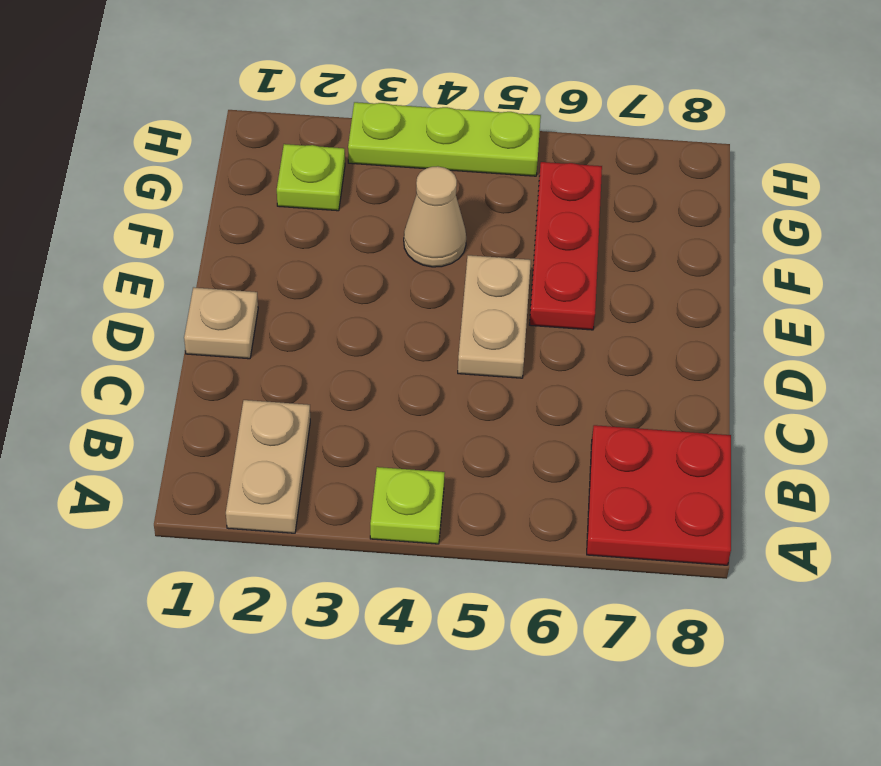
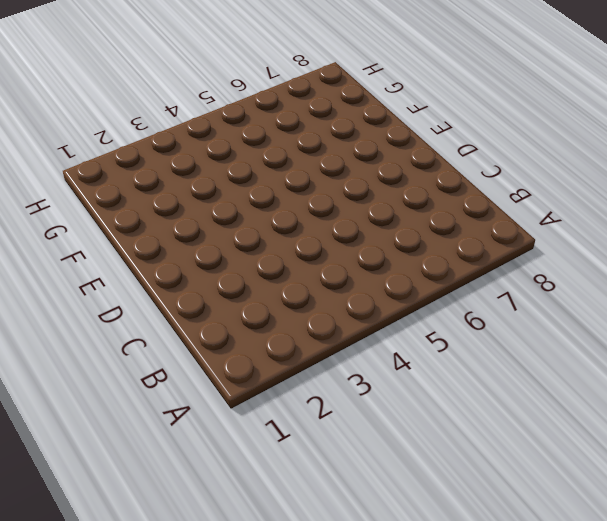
none -> tan plate A2:B2 level 1
none -> lime plate A4 level 1

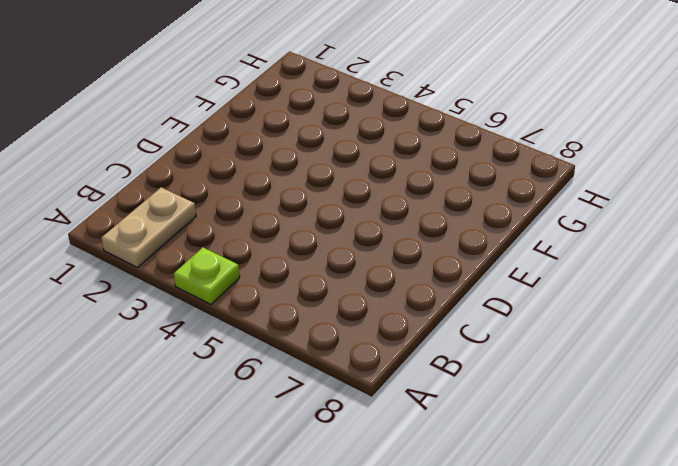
none -> red plate A7:B8 level 1
none -> tan plate D1 level 1

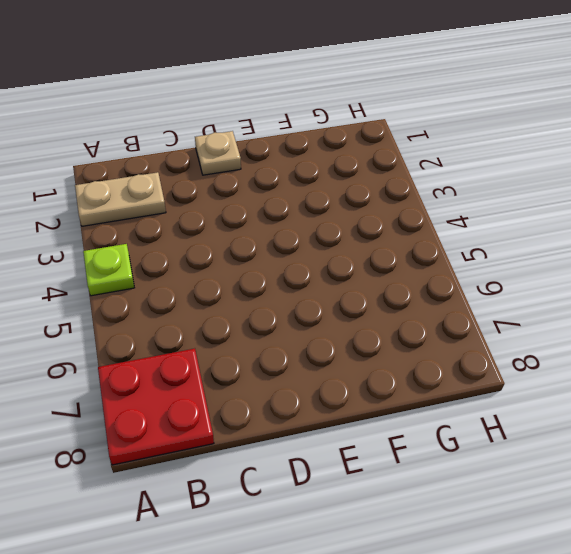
none -> tan plate D5:E5 level 1
none -> red plate E6:G6 level 1

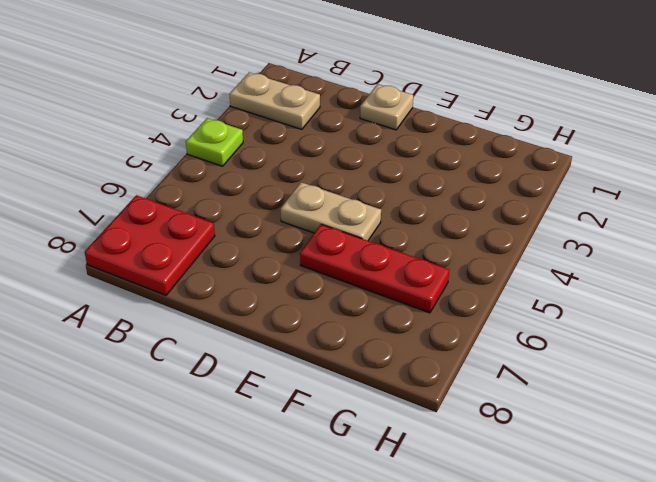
none -> tan cone F4 level 1
none -> lime plate G2 level 1

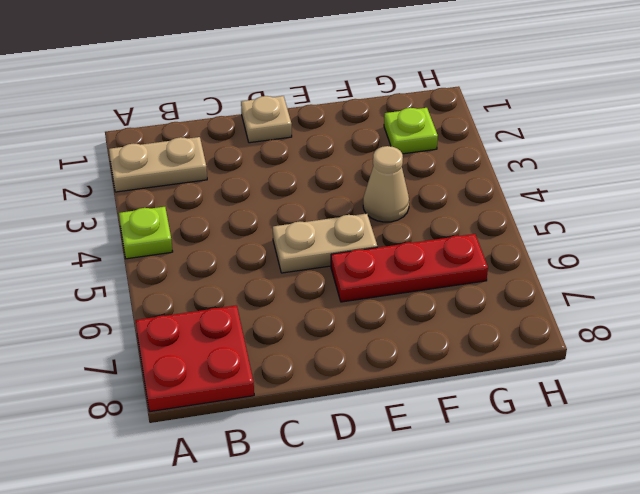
none -> lime plate H3:H5 level 1

